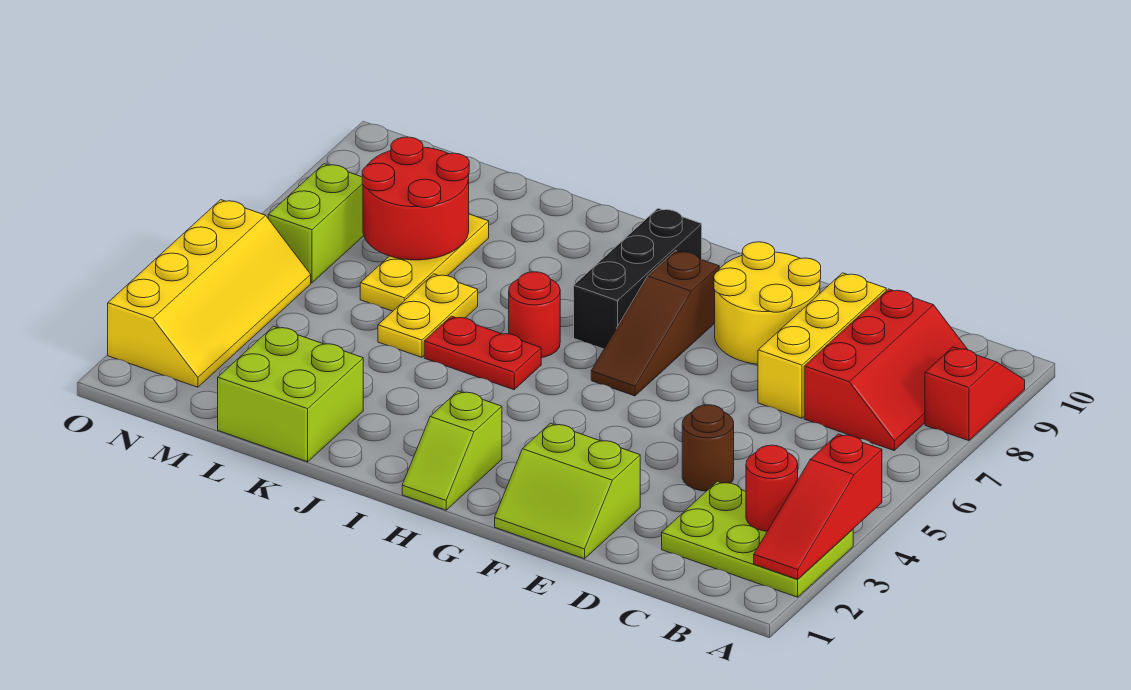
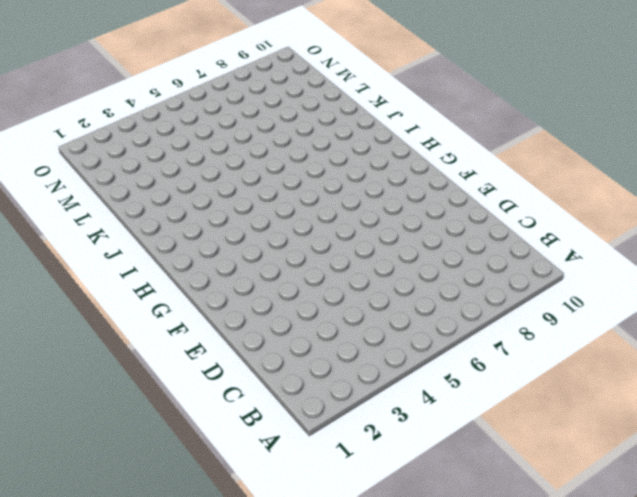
none -> lime plate A2:C3 level 1
none -> red slope A8:A9 level 1 top 8
none -> red slope B7:C9 level 1 top C

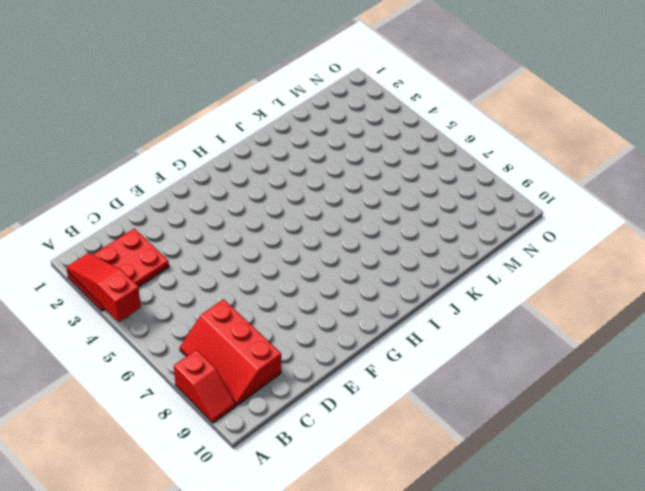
red plate A2:C3 level 1 -> lime plate A2:C3 level 1
none -> brown round brick D4 level 1
none -> yellow brick D7:D9 level 1
none -> lime slope E1:F2 level 1 top 2

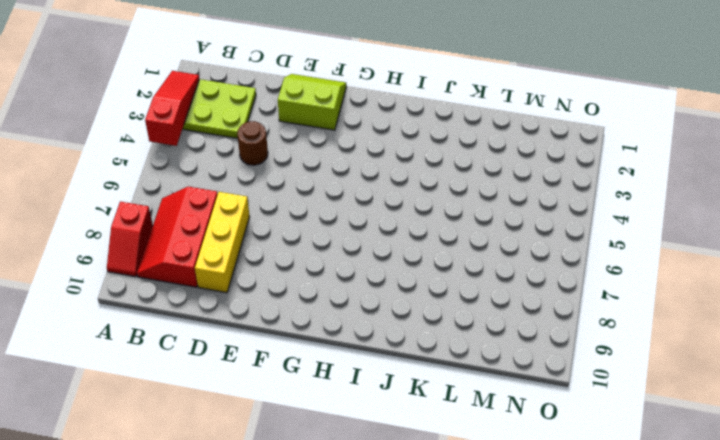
none -> yellow round brick E8:F9 level 1
none -> brown slope G6:G8 level 1 top 8
none -> lime slope H1:H2 level 1 top 2

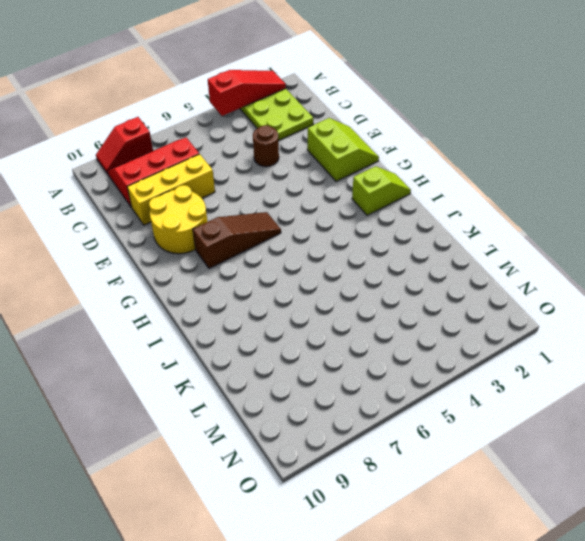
none -> black brick H7:H9 level 1
none -> red plate I5:J5 level 1
none -> red round brick I6 level 1

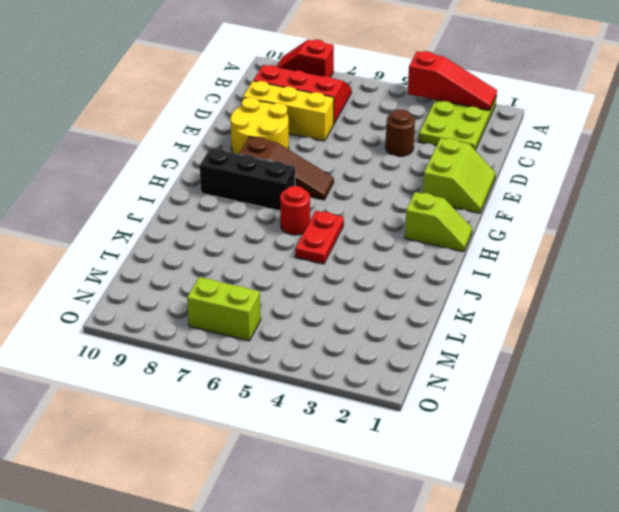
none -> lime brick K1:L2 level 1
none -> yellow plate K5:K6 level 1
none -> yellow plate L6:L8 level 1

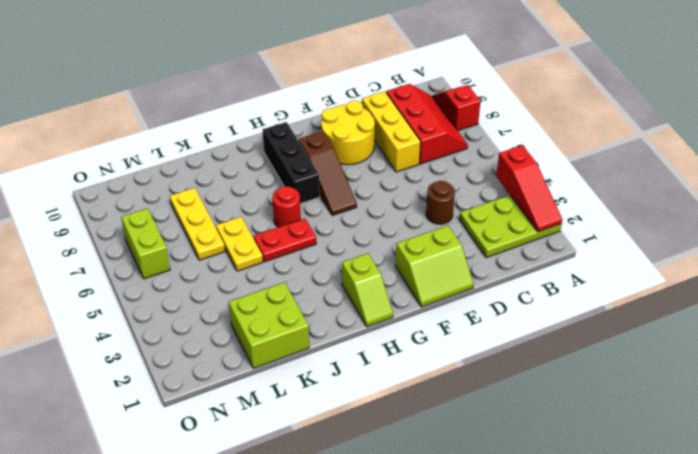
none -> yellow slope N2:O5 level 1 top O
none -> red round brick B3 level 2
none -> red round brick L7:M8 level 2

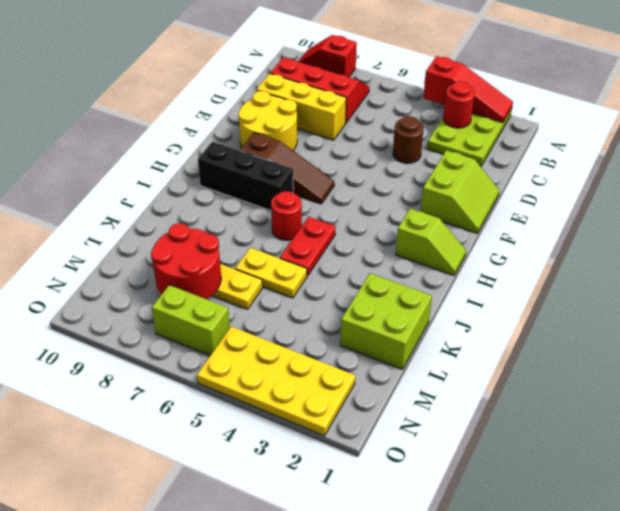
yellow plate N2:O5 level 1 -> yellow slope N2:O5 level 1 top O

